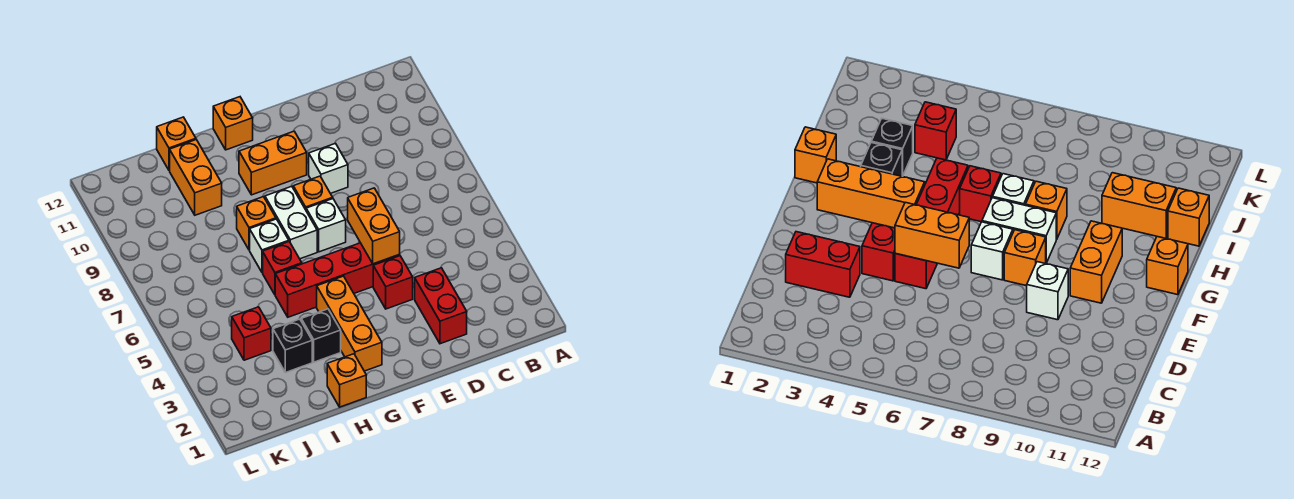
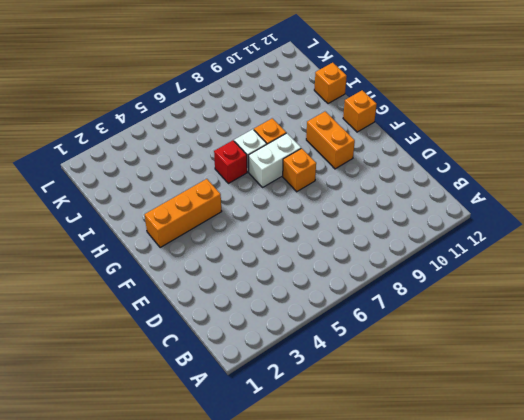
none -> red brick D2:D3 level 1
none -> red brick E4 level 1
none -> red brick E5:H5 level 1

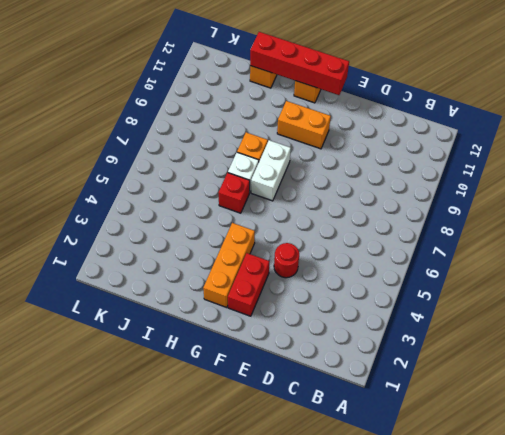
red round brick E4 level 1 -> red brick E4 level 1
red brick F2:F3 level 1 -> red brick D2:D3 level 1
red brick F12:I12 level 2 -> red brick E5:H5 level 1
none -> white brick E9 level 1
none -> white brick F7 level 1
none -> orange brick F8 level 1

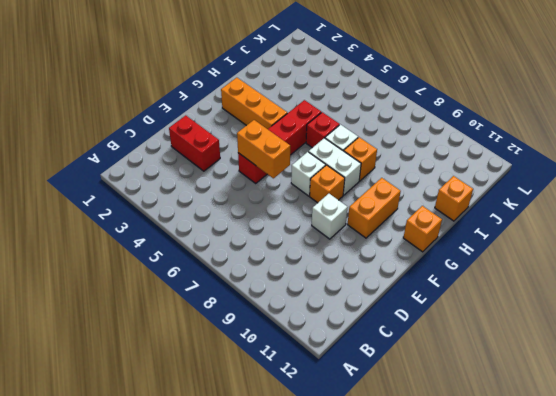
none -> red brick E4 level 1
none -> orange brick H1 level 1
none -> black brick H3 level 1

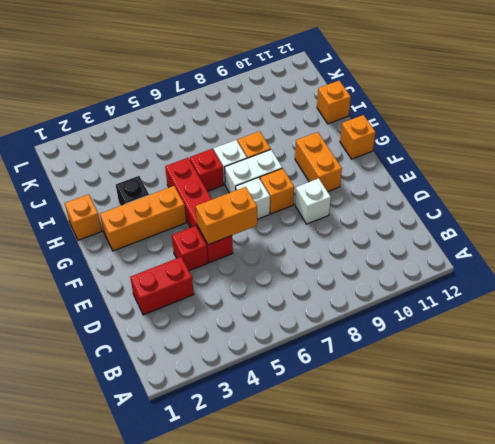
none -> black brick I3 level 1
none -> orange brick I10:I11 level 1
none -> red brick J4 level 1

